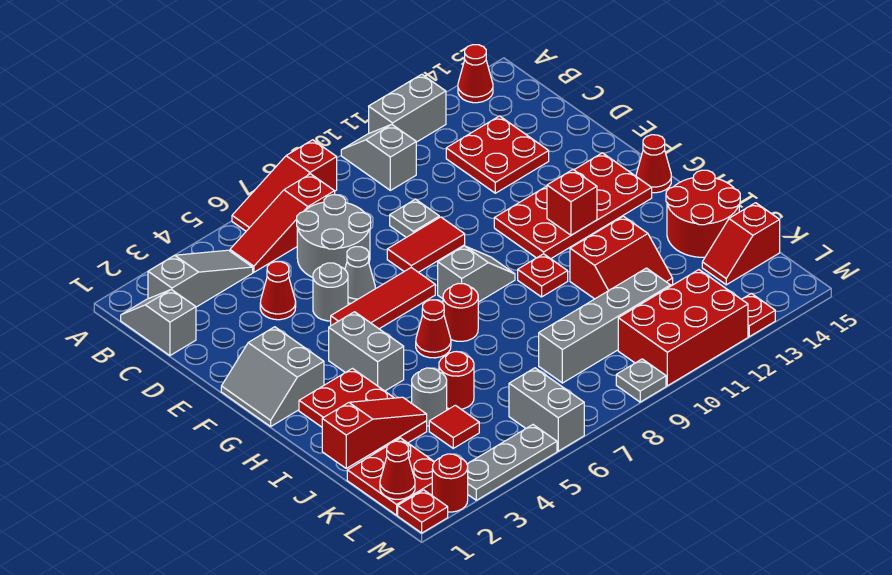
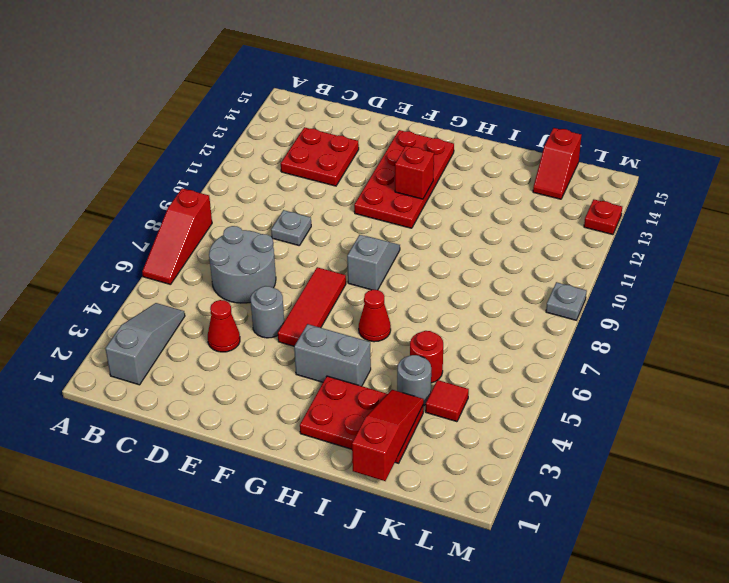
none -> grey slope A10:B10 level 1 top B
none -> grey brick A11:A12 level 1
none -> red cone A14 level 1
none -> grey slope B1:C1 level 1 top C

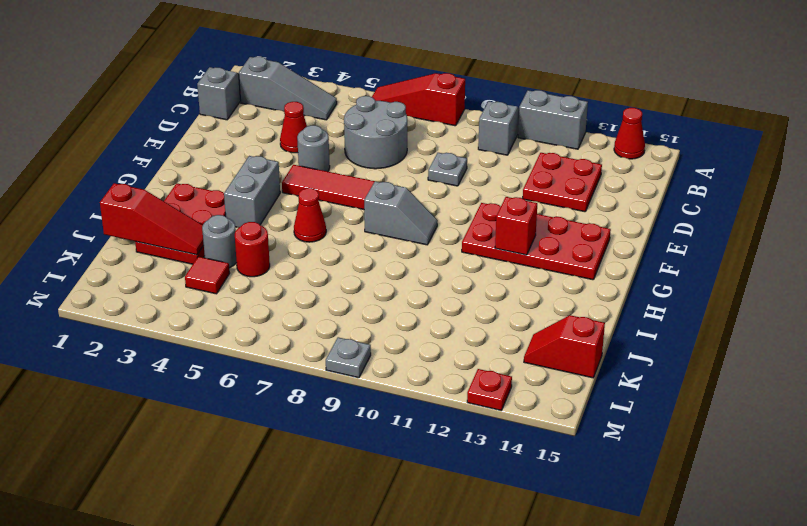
none -> red slope B5:B7 level 1 top 7
none -> grey cone E6 level 1
none -> red tile E8:E9 level 1
none -> grey slope F1:G2 level 1 top 2

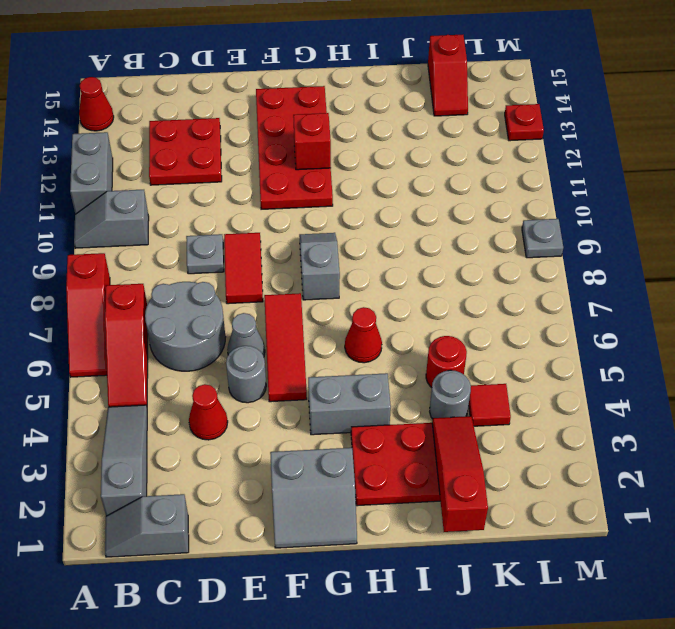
none -> red cone G15 level 1
none -> red round brick H7 level 1
none -> red plate H10 level 1
none -> red slope I11:J12 level 1 top I

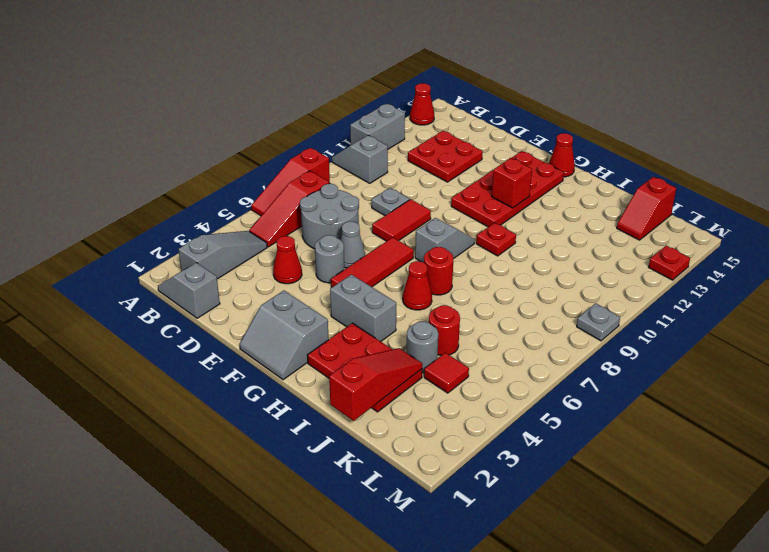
none -> red slope I11:J12 level 1 top I
none -> red round brick I14:J15 level 1
none -> red plate K1:L2 level 1
none -> grey brick K8:K11 level 1

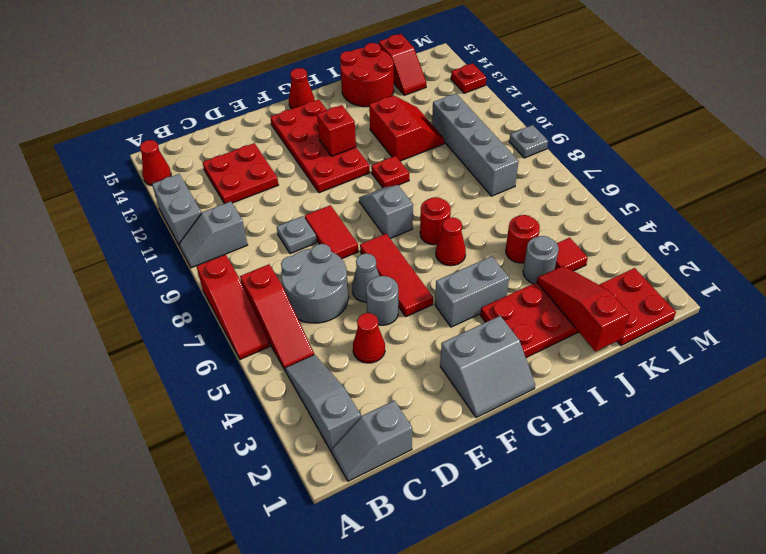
none -> grey brick L6:M6 level 1
none -> red brick L10:M12 level 1
none -> red plate M1 level 1
none -> red round brick M2 level 1

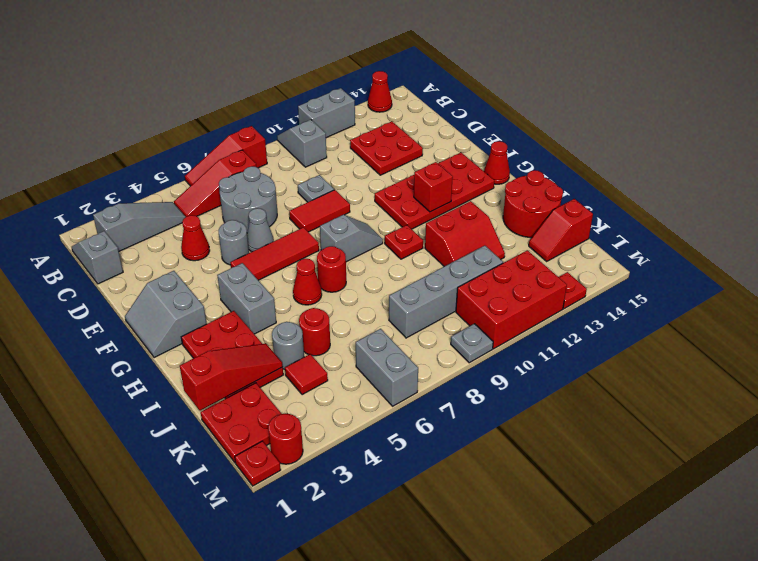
none -> grey plate M3:M5 level 1
none -> red cone L1 level 2

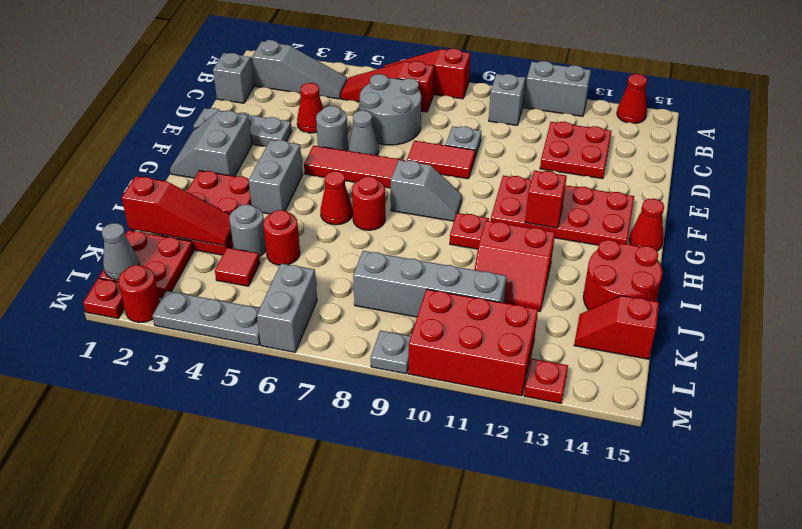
grey plate E1:E3 level 1 -> none
grey cone L1 level 2 -> red cone L1 level 2

